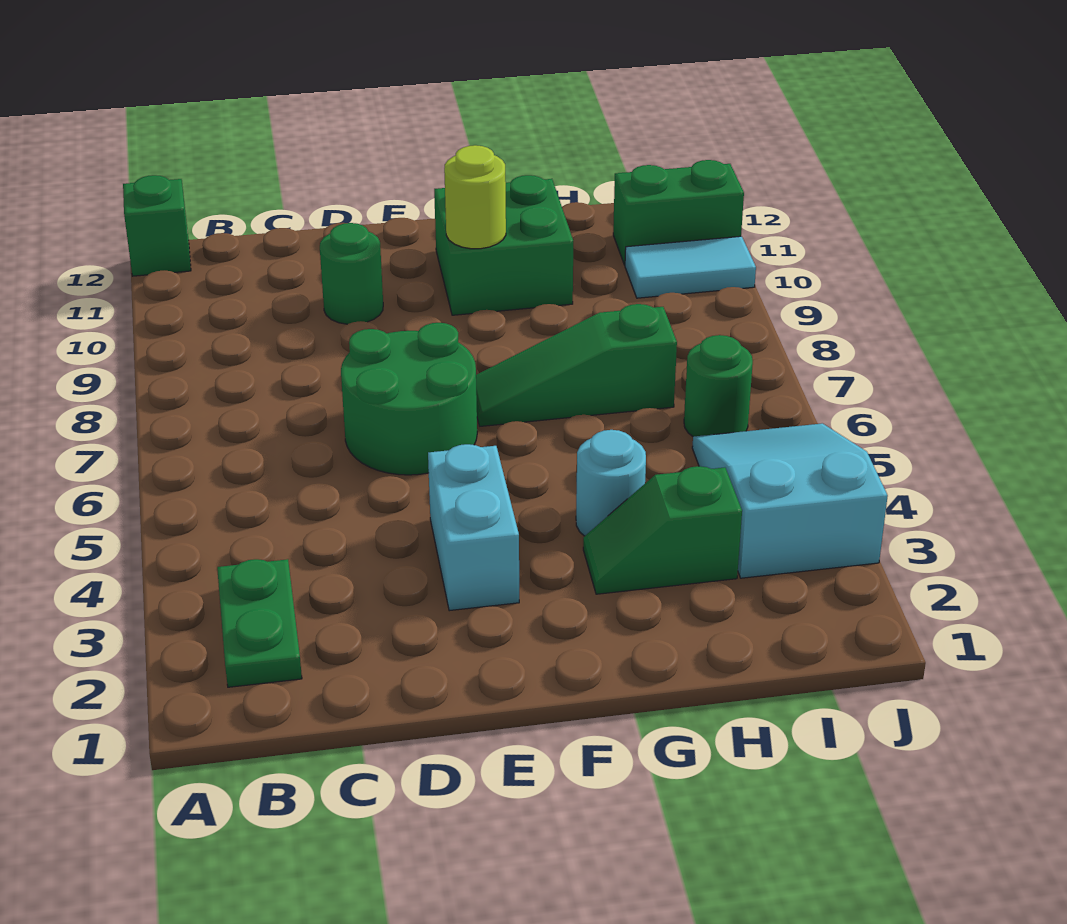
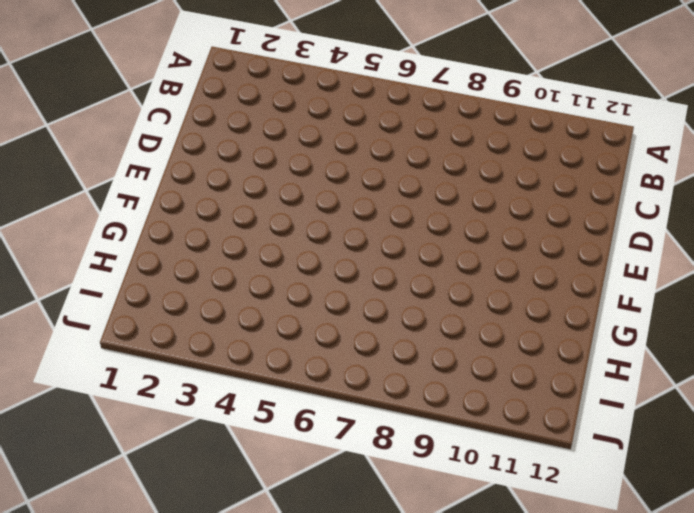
none -> green brick A12 level 1
none -> green plate B2:B3 level 1
none -> green round brick D6:E7 level 1

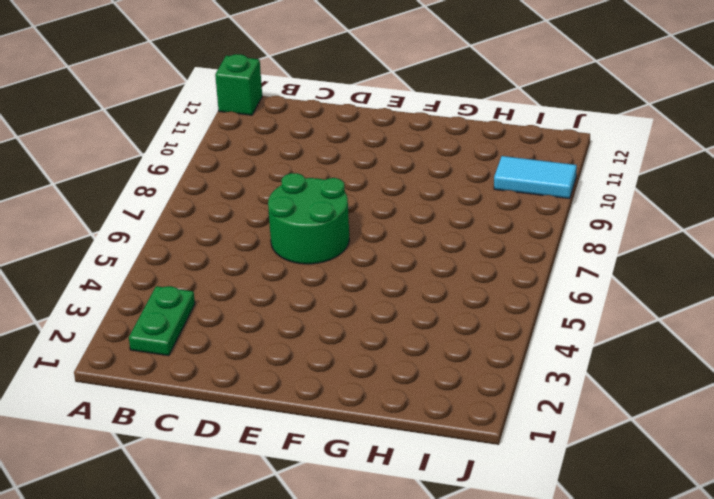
none -> green round brick D10 level 1
none -> cyan brick E3:E4 level 1
none -> green slope F7:H7 level 1 top H

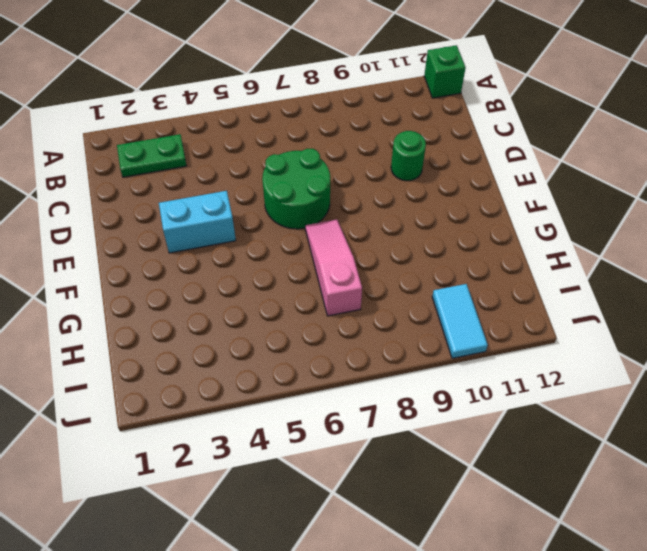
pink slope F7:H7 level 1 top H -> green slope F7:H7 level 1 top H
none -> green brick F10:G11 level 1
none -> green slope G3:H3 level 1 top H
none -> cyan round brick G4 level 1

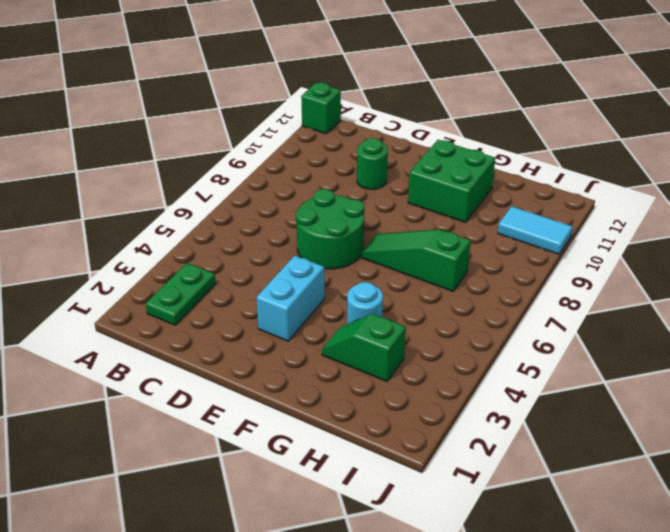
none -> cyan slope I3:J5 level 1 top 3
none -> green round brick I6 level 1
none -> green brick I11:J11 level 1

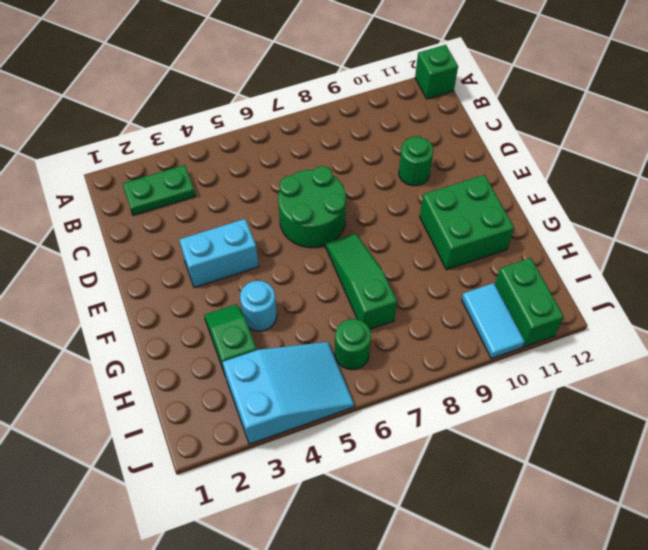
none -> lime round brick F10 level 2

